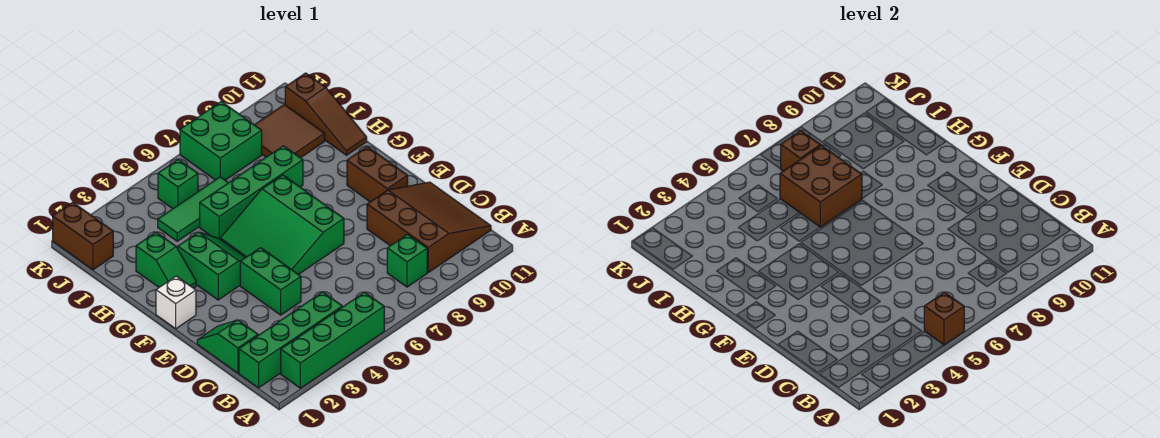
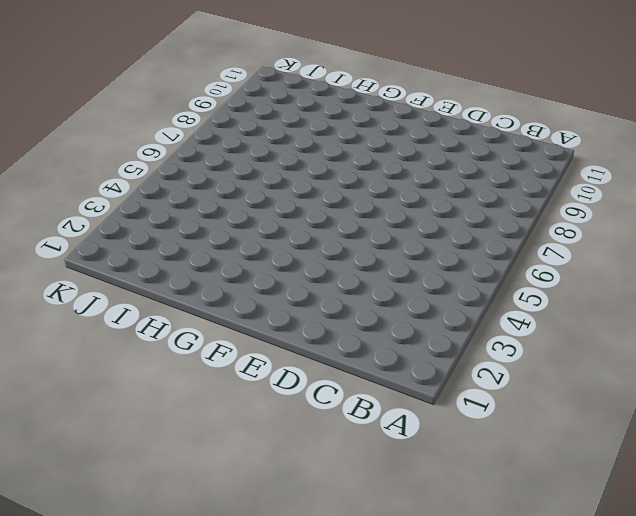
none -> green brick A2:A5 level 1
none -> green brick B1:B4 level 1
none -> green brick B8 level 1

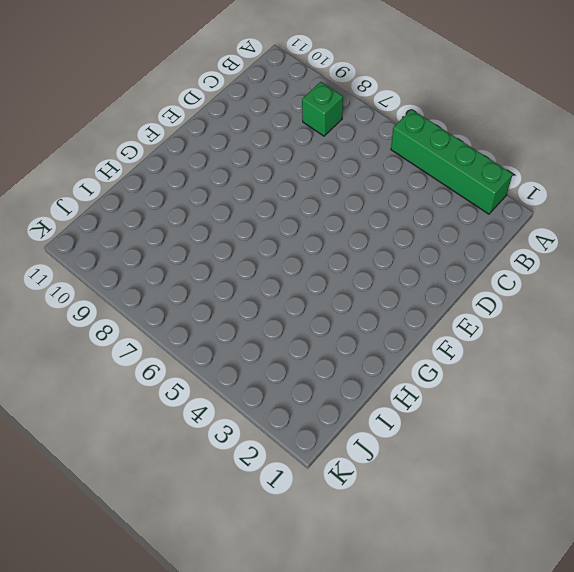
none -> green brick B1:B4 level 1
none -> brown slope B9:D11 level 1 top 9
none -> green slope C1:D1 level 1 top C

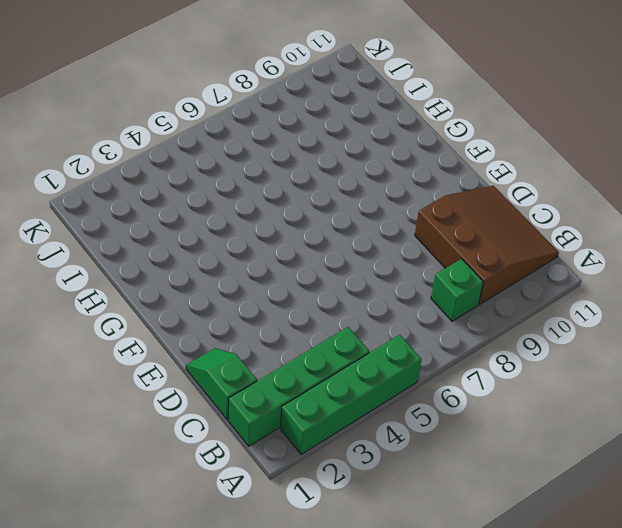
none -> green brick D4:E4 level 1
none -> green slope E5:G7 level 1 top 7
none -> brown brick E10:F10 level 1

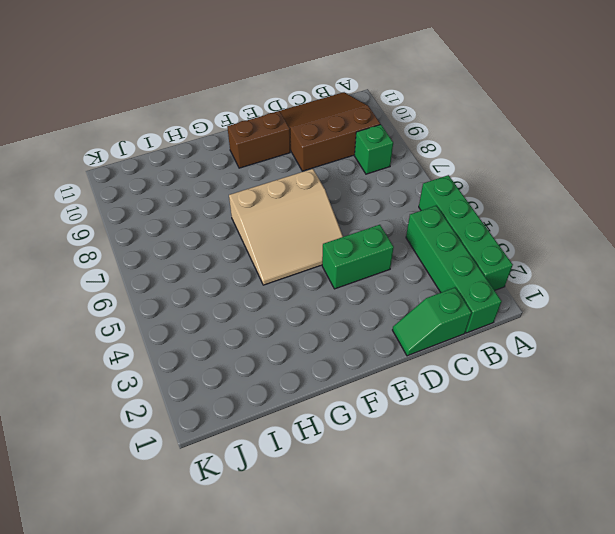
tan slope E5:G7 level 1 top 7 -> green slope E5:G7 level 1 top 7
none -> white brick F1 level 1
none -> green slope F3:G4 level 1 top 3
none -> green slope G2:H2 level 1 top H

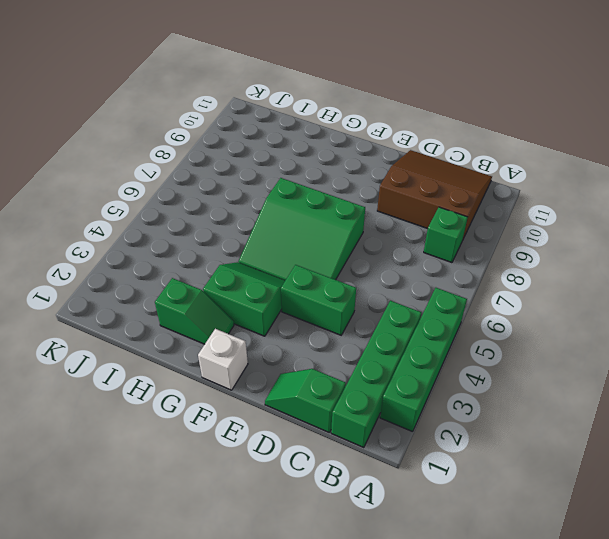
none -> brown brick E10:F10 level 1
none -> green brick H5:H8 level 1
none -> brown slope H11:J11 level 1 top J

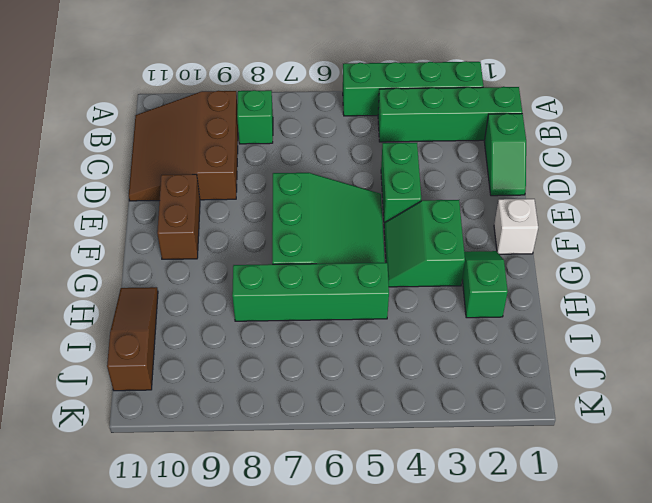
none -> green tile I4:I6 level 1
none -> brown tile I9:J10 level 1
none -> brown brick J1:K1 level 1

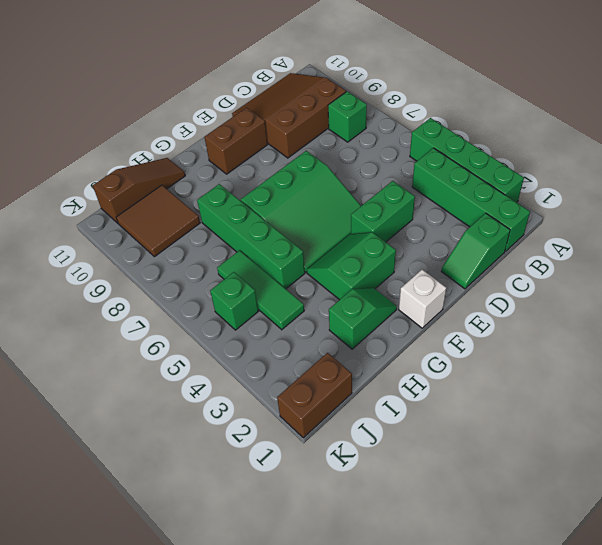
none -> green brick J7:K8 level 1
none -> brown brick A5 level 2
none -> brown brick H6:I7 level 2

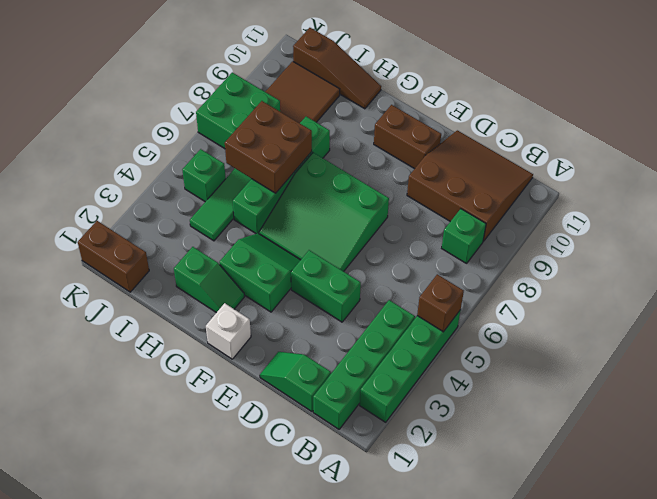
none -> brown brick J7 level 2

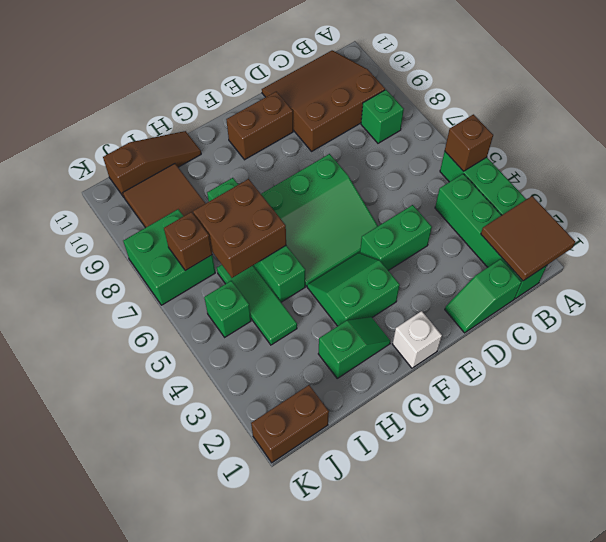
brown tile A1:B2 level 2 -> none

